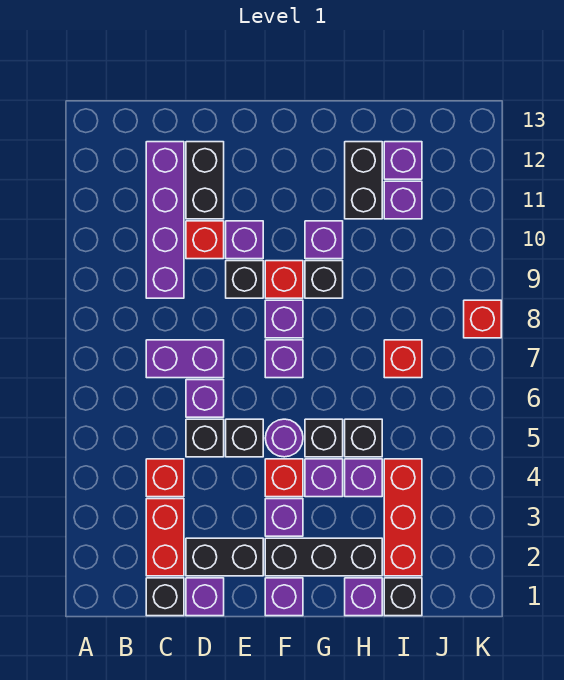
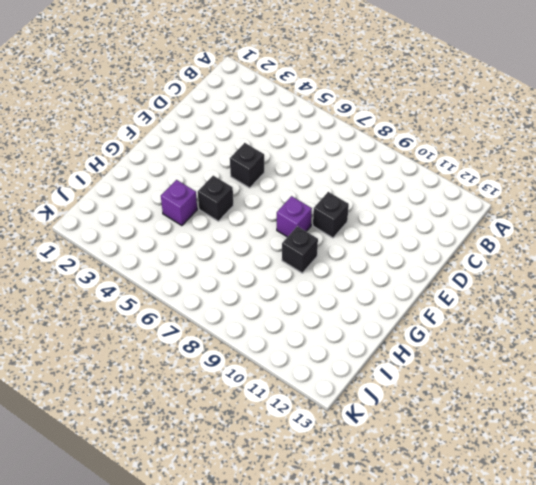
none -> black brick C1 level 1
none -> red brick C2:C3 level 1
none -> red brick C4 level 1
none -> purple brick C7:D7 level 1

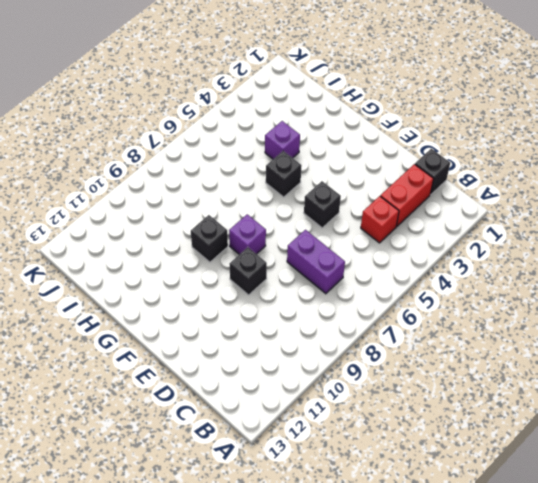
none -> purple brick C9:C12 level 1
none -> purple brick D1 level 1
none -> black brick D2:E2 level 1
none -> black brick D5 level 1

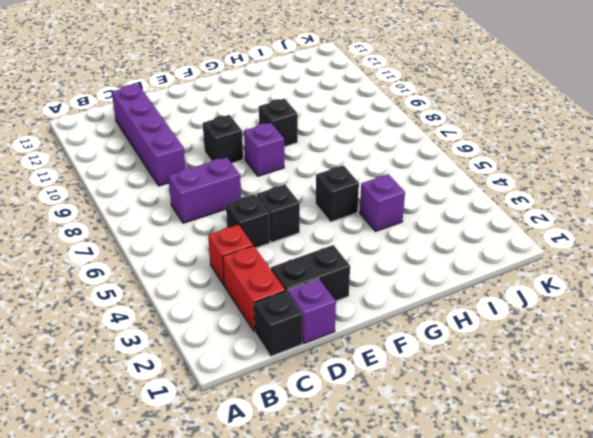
none -> purple brick D6 level 1
none -> red brick D10 level 1
none -> black brick D11:D12 level 1
none -> purple brick E10 level 1

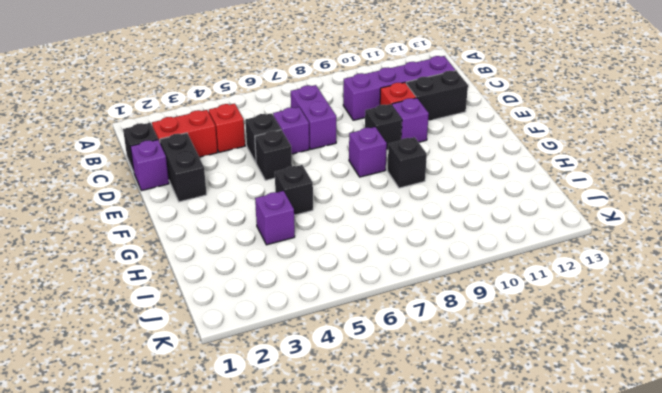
none -> purple brick F1 level 1
none -> black brick F2:H2 level 1
none -> purple brick F3 level 1
none -> red brick F4 level 1

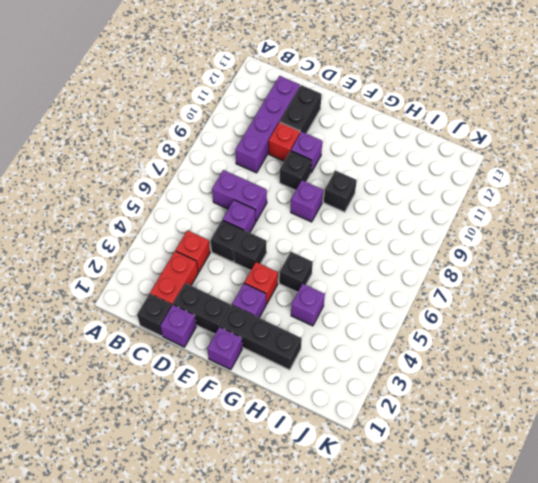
none -> purple round brick F5 level 1
none -> purple brick F7 level 1
none -> red brick F9 level 1
none -> purple brick G4 level 1

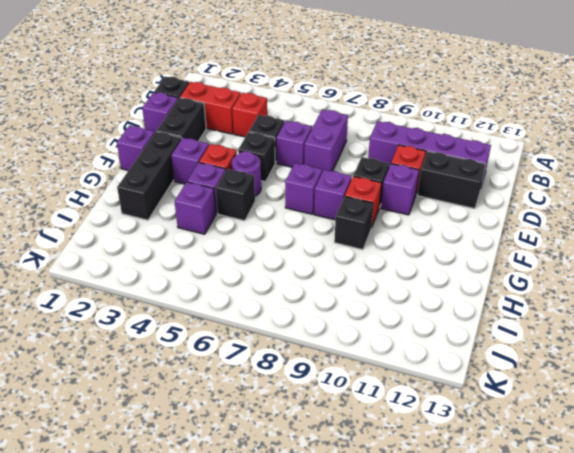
none -> purple brick G10 level 1
none -> purple brick H1 level 1
none -> black brick H5 level 1
none -> black brick H11:H12 level 1

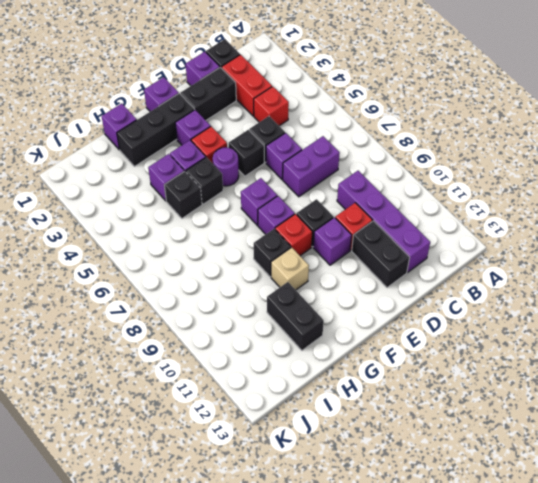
tan brick G10 level 1 -> purple brick G10 level 1
none -> black brick I1 level 1
none -> red brick I2:I4 level 1
none -> red brick I7 level 1
none -> purple brick I11 level 1

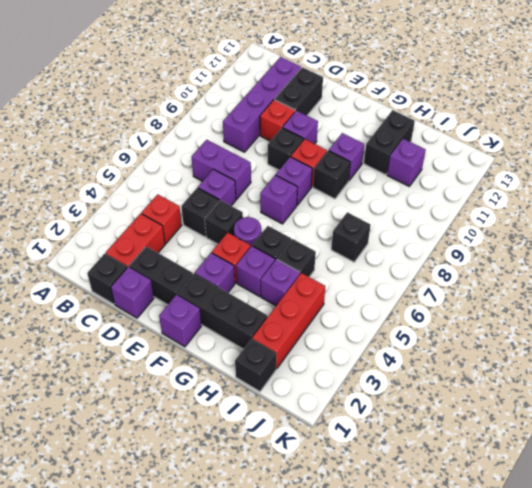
black brick I7 level 1 -> red brick I7 level 1
none -> purple brick H1 level 1
none -> purple brick I12 level 1
none -> red brick K8 level 1

